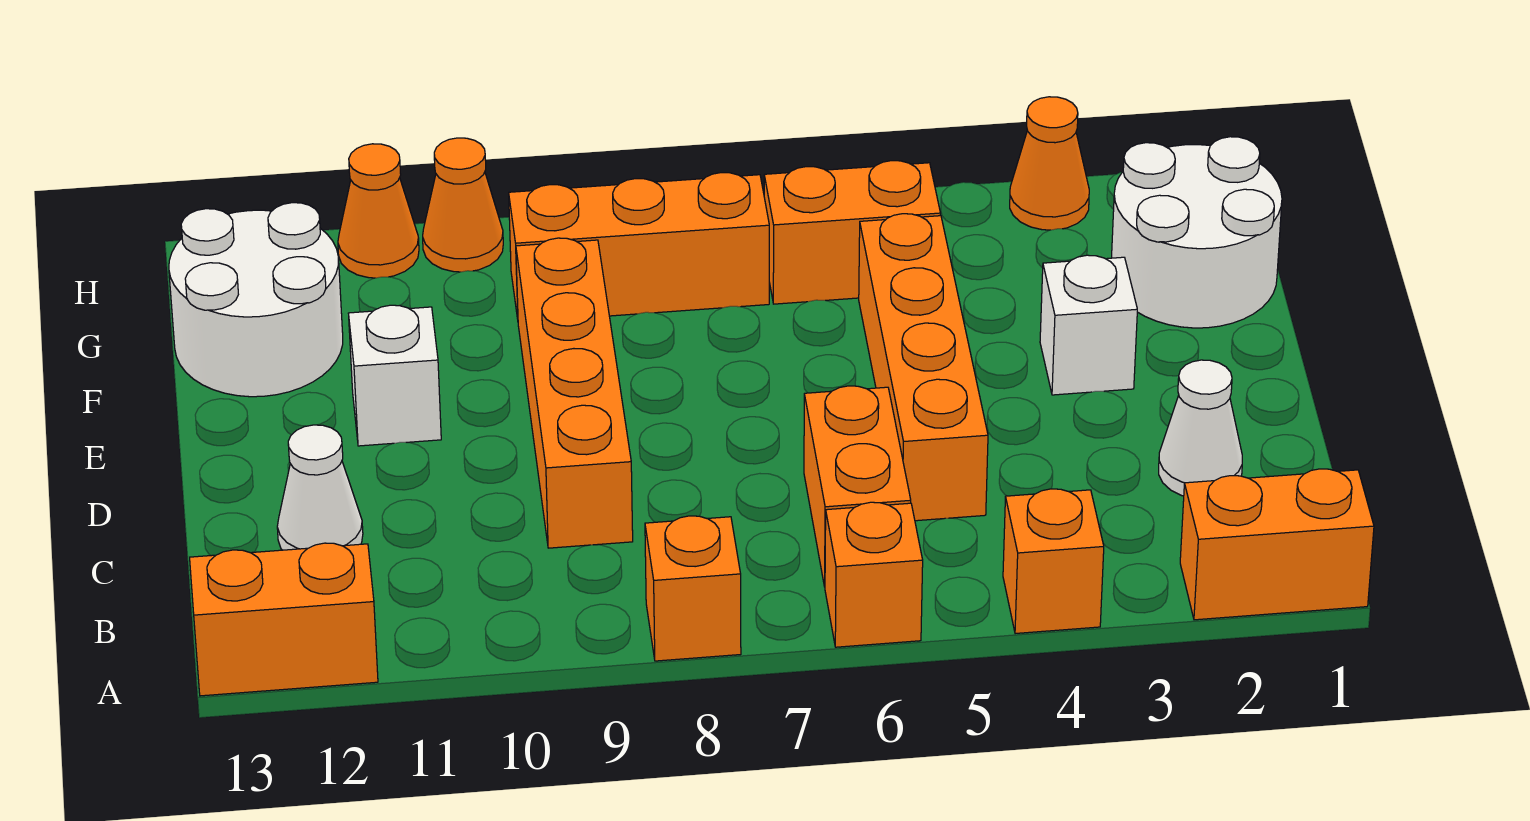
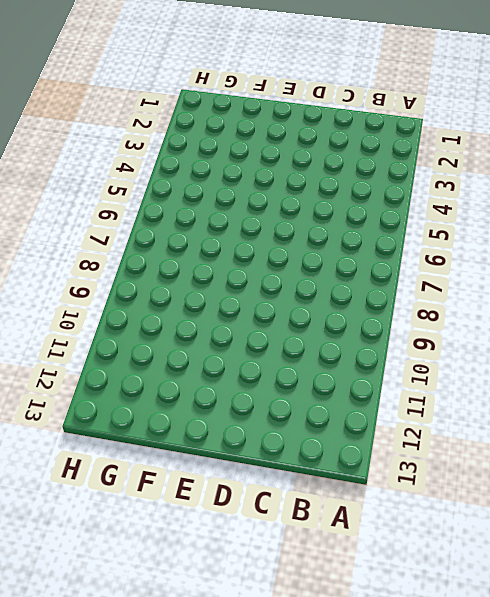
none -> orange brick A1:A2 level 1
none -> orange brick A4 level 1
none -> orange brick A6 level 1

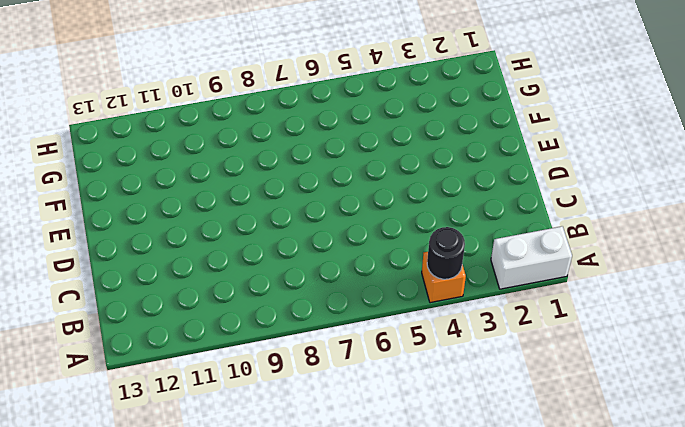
white brick A1:A2 level 1 -> orange brick A1:A2 level 1
black round brick A4 level 2 -> none
none -> orange brick A6 level 1
none -> orange brick A8 level 1
none -> orange brick A12:A13 level 1

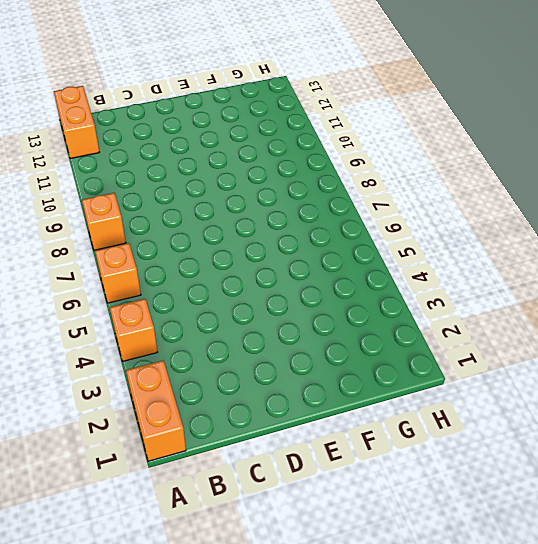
none -> orange brick B6:C6 level 1
none -> white cone C2 level 1
none -> orange brick C5:F5 level 1

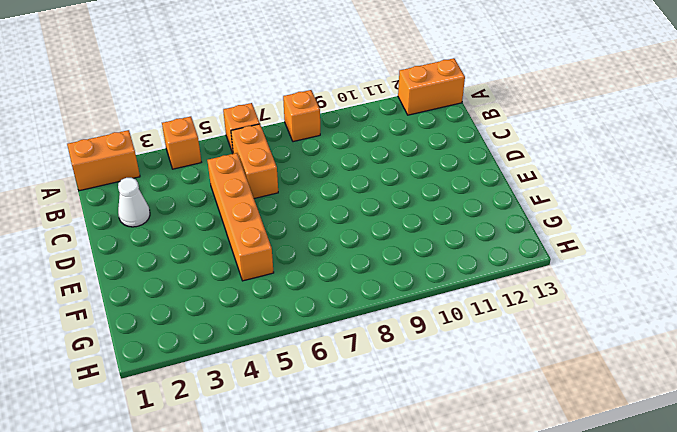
none -> orange brick C9:F9 level 1
none -> white cone C12 level 1
none -> white brick E3 level 1

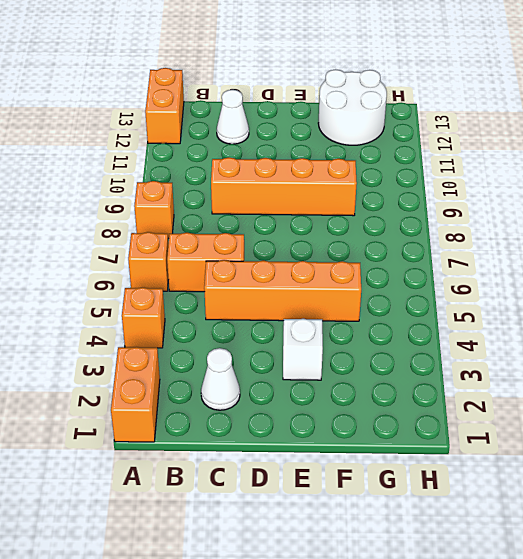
none -> white brick E11 level 1
none -> white round brick F1:G2 level 1
none -> orange brick G5:G6 level 1

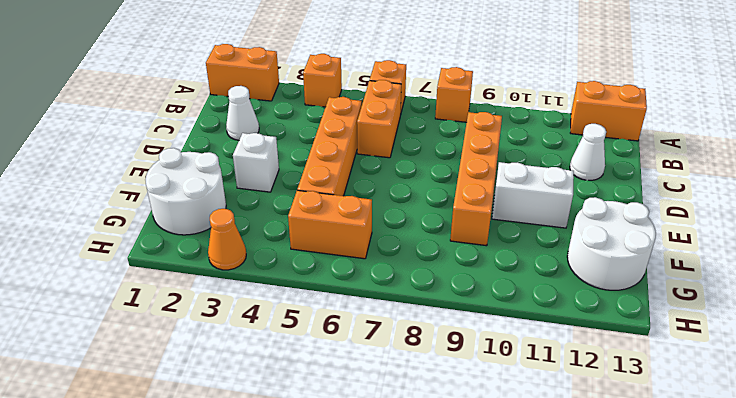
white brick E10:E11 level 1 -> white brick E11 level 1
none -> orange brick G7:G9 level 1
none -> orange cone H10 level 1
none -> orange cone H11 level 1

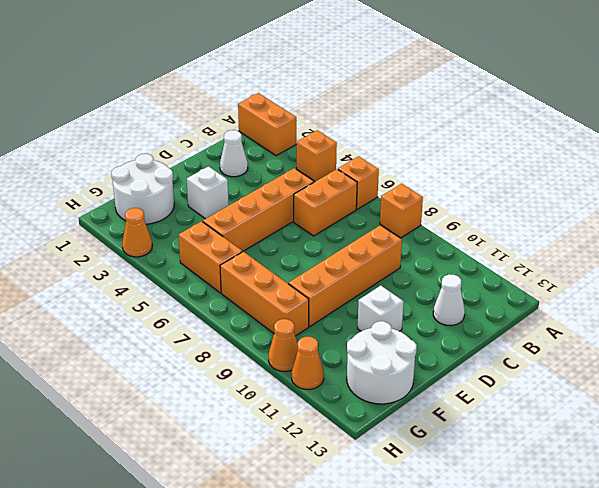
none -> orange brick A12:A13 level 1

